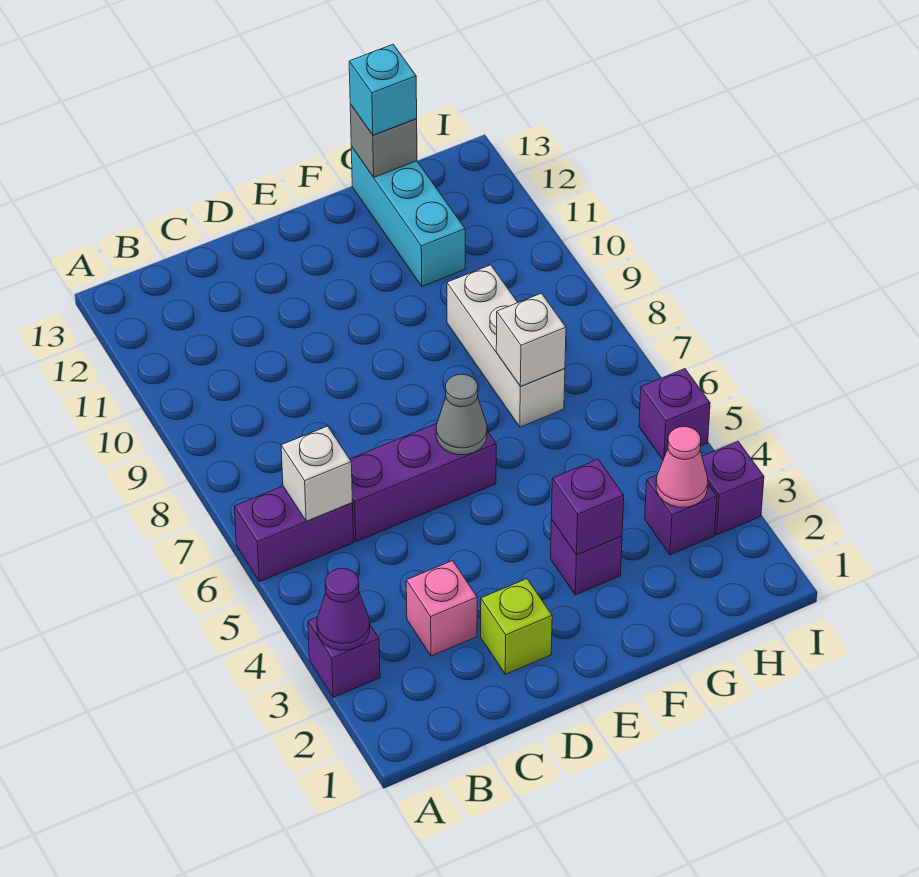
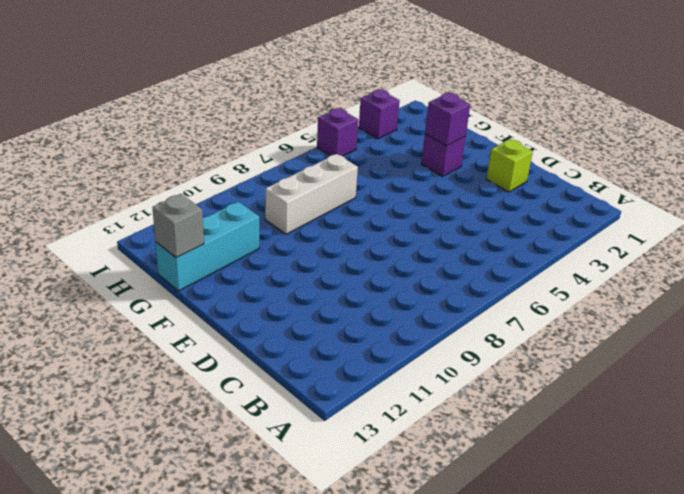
none -> purple brick A3 level 1
none -> purple brick A6:B6 level 1
none -> pink brick C3 level 1

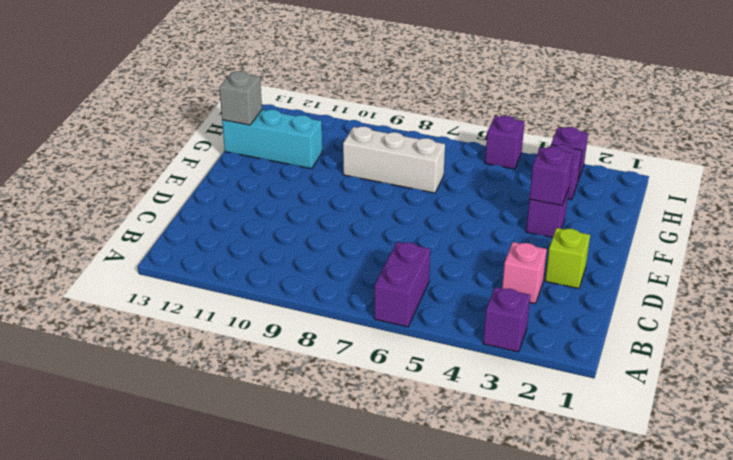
none -> purple brick C6:E6 level 1
none -> purple cone A3 level 2
none -> white brick B6 level 2

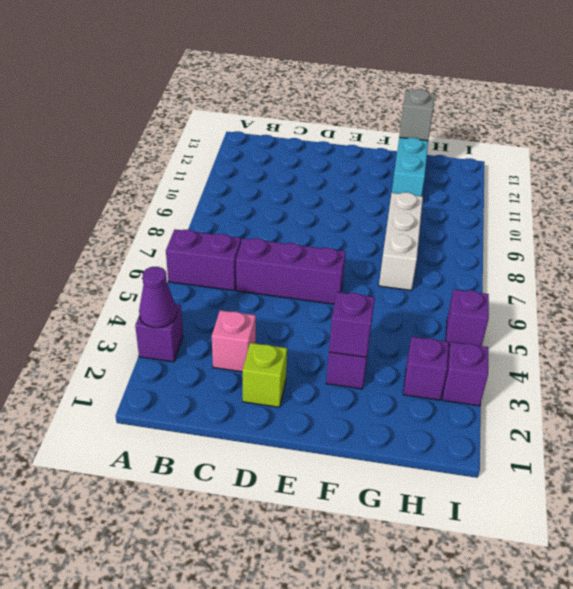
none -> white brick B6 level 2
none -> grey cone E6 level 2
none -> white brick G7 level 2

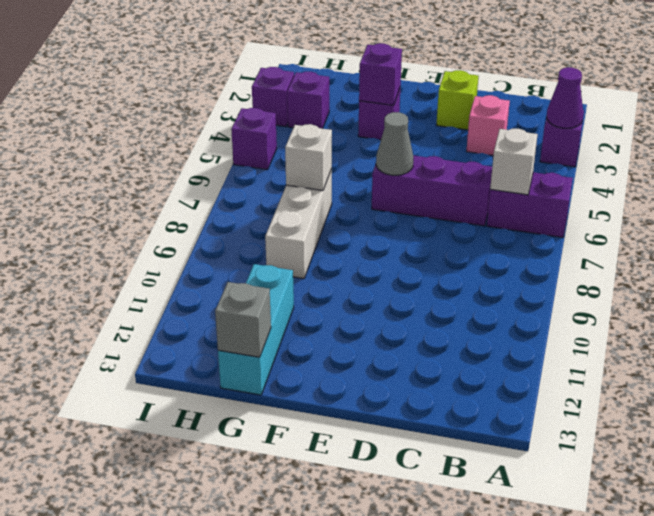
none -> pink cone H3 level 2
none -> cyan brick G13 level 3

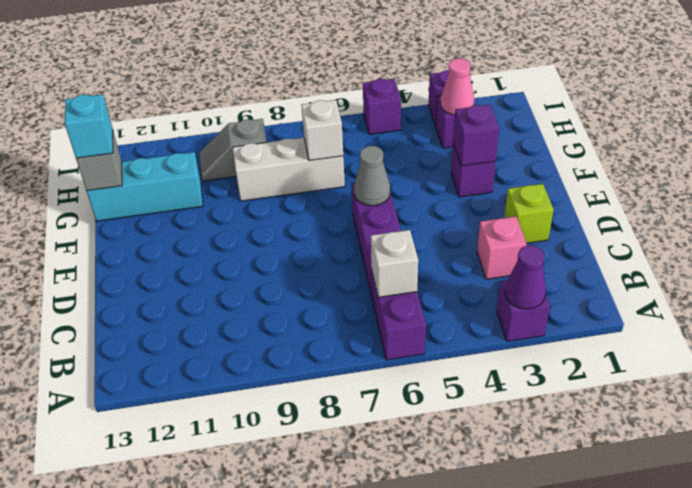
grey slope H9:H10 level 1 top 9 -> none

